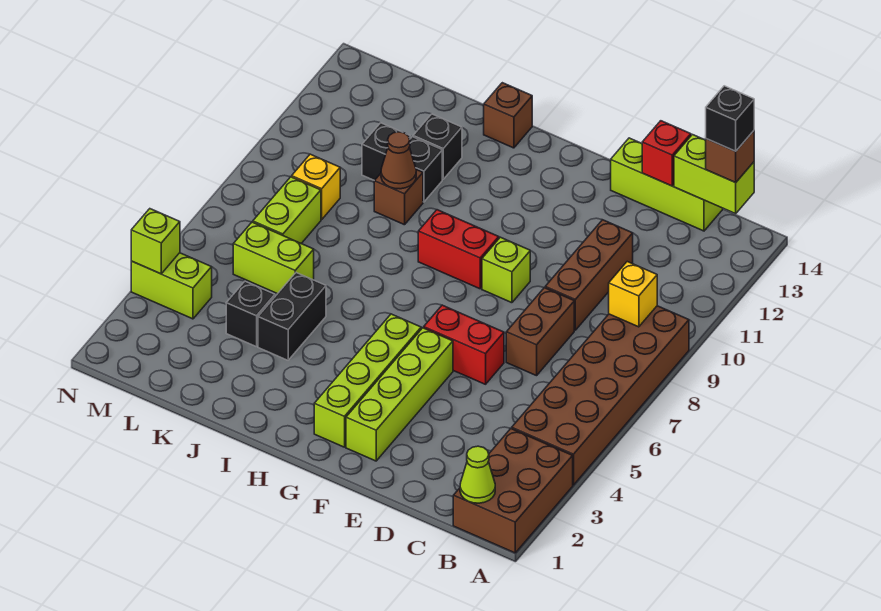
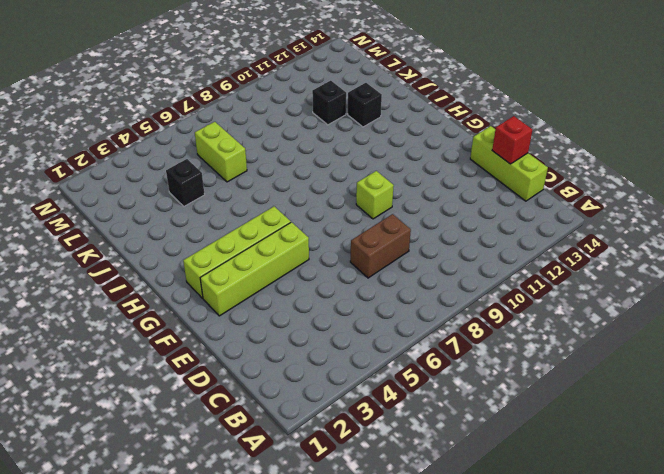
none -> brown brick A1:B3 level 1
none -> brown brick A4:B9 level 1
none -> brown brick D9:D11 level 1

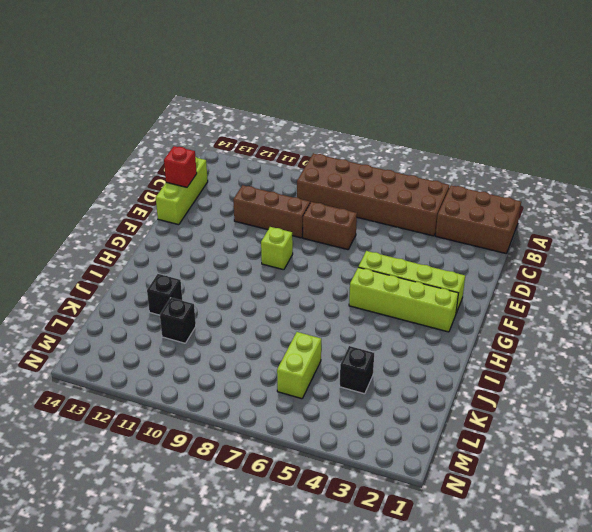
none -> red brick E6:F6 level 1
none -> red brick G9:H9 level 1
none -> brown brick I14 level 1

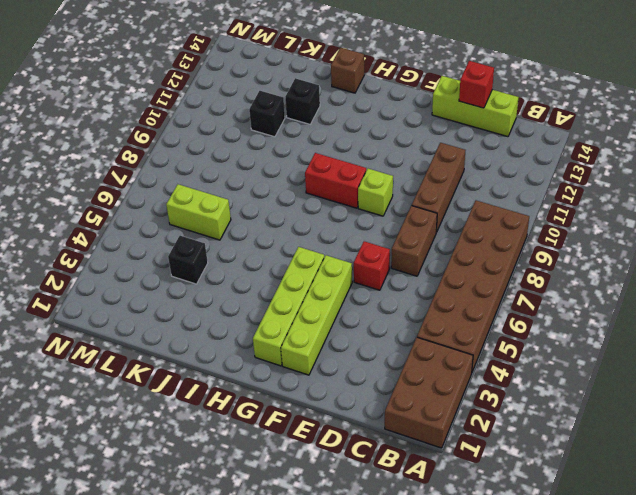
red brick E6 level 1 -> red brick E6:F6 level 1
none -> black brick J4:J5 level 1
none -> brown brick J10 level 1
none -> black brick J11 level 1

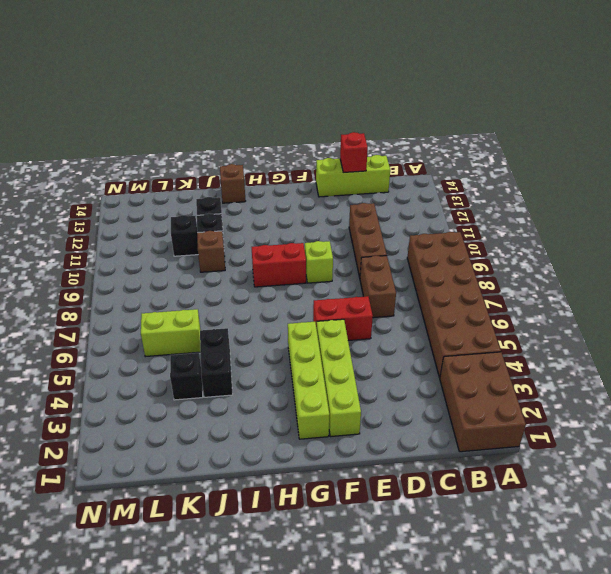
none -> lime brick L7:L8 level 1
none -> yellow brick L9 level 1
none -> lime brick M4:N4 level 1

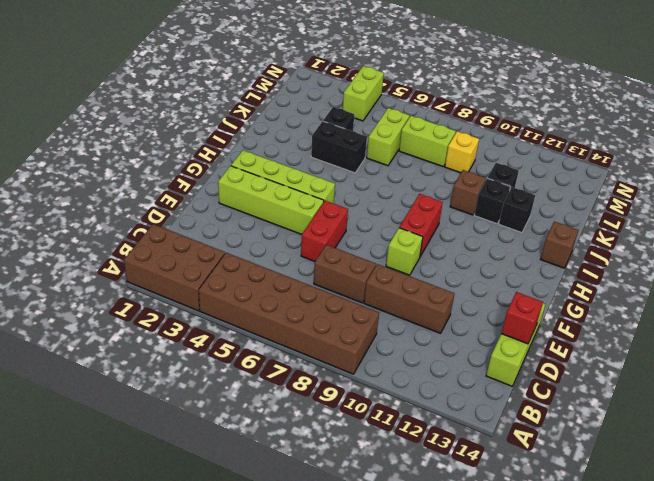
none -> lime cone B1 level 2
none -> yellow brick B9 level 2
none -> lime brick B14:C14 level 2

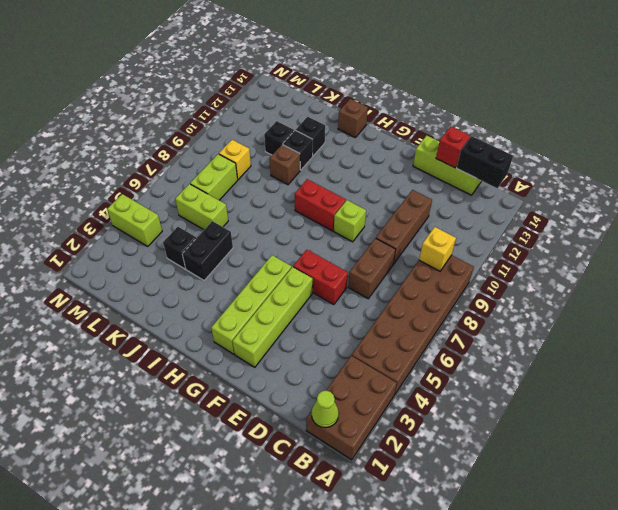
black brick B14:C14 level 2 -> lime brick B14:C14 level 2
none -> brown cone J10 level 2
none -> lime brick N4 level 2
none -> brown brick B14 level 3

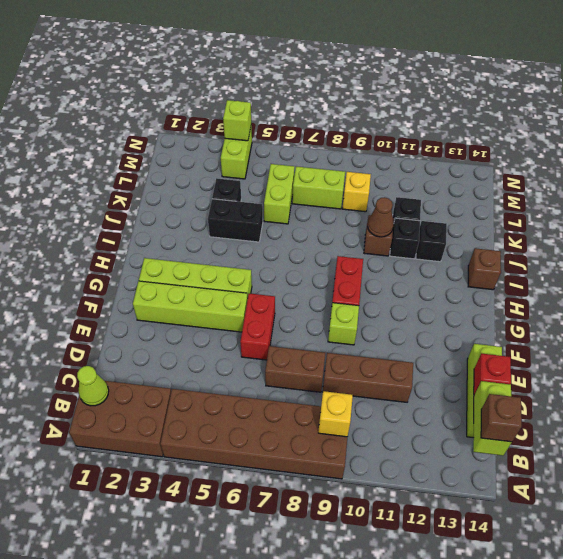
none -> black brick B14 level 4

